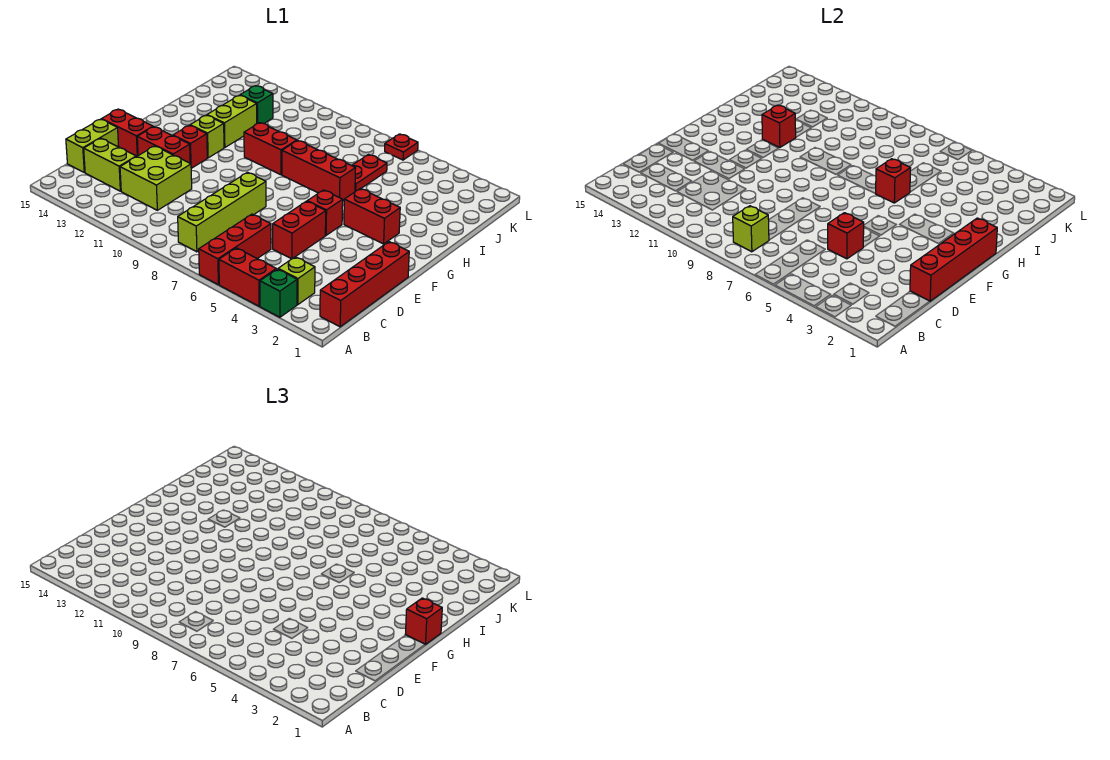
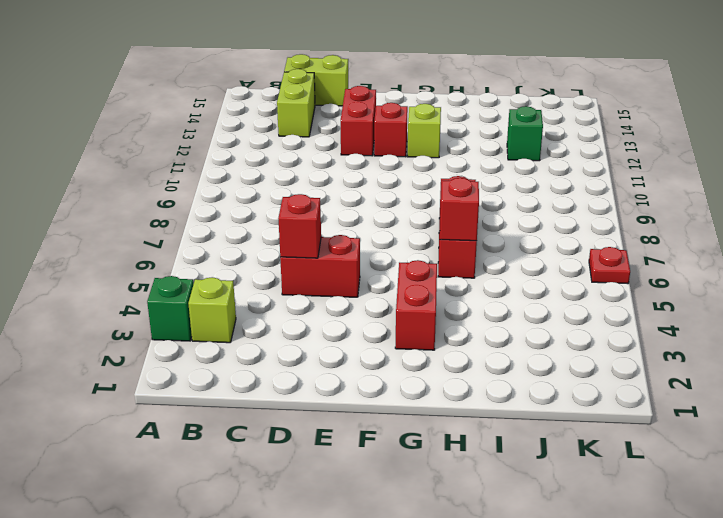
none -> red brick A4:A5 level 1
none -> red brick A6:C6 level 1
none -> red brick B1:E1 level 1

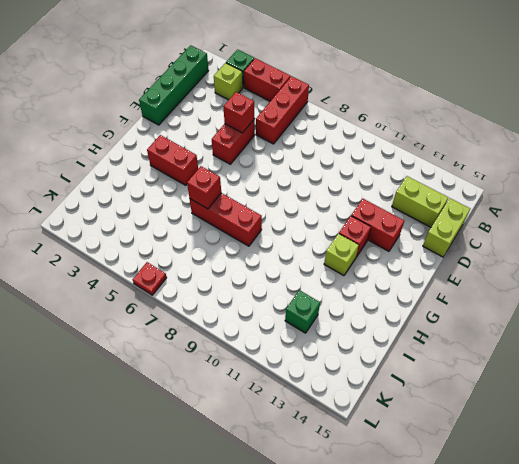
green brick B1:E1 level 1 -> red brick B1:E1 level 1
none -> lime brick B8:E8 level 1
none -> lime brick C11:D12 level 1
none -> red brick E14:E15 level 1

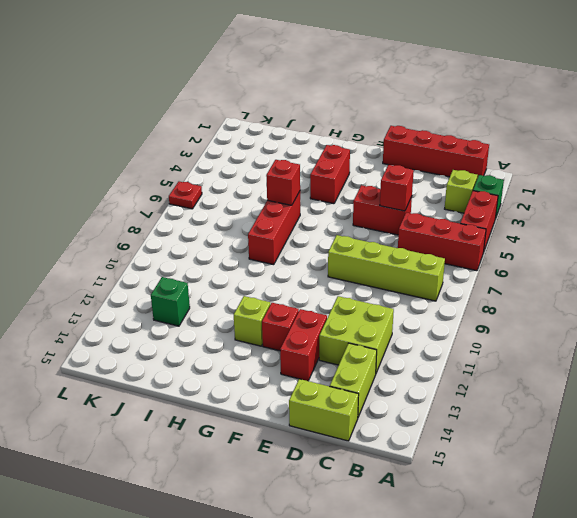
none -> red brick E14:E15 level 1
none -> red brick F5 level 1
none -> red brick H9:H10 level 1

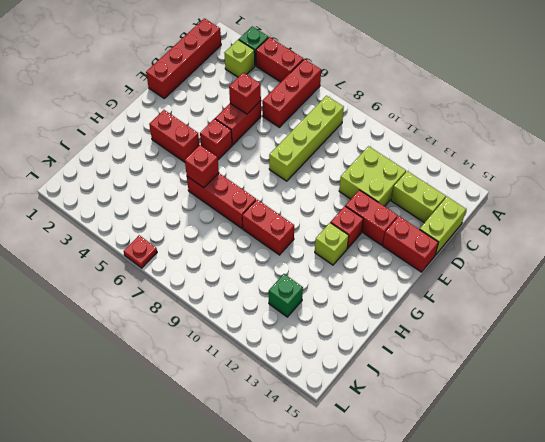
none -> lime brick H12:I12 level 1
none -> red plate I6:J6 level 1
none -> lime brick B8 level 2

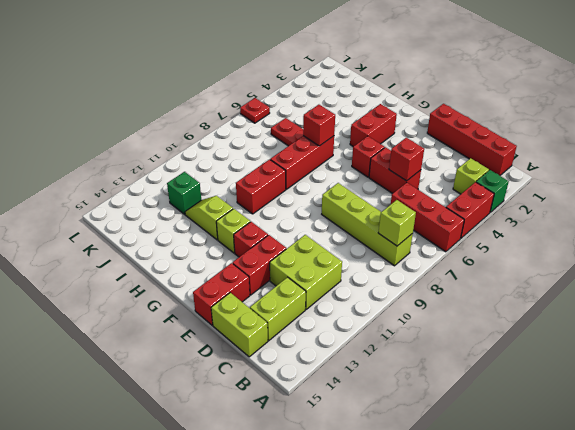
lime slope H12:I12 level 1 top H -> lime brick H12:I12 level 1
none -> red brick D1:G1 level 2
none -> red brick H12 level 2
none -> red brick G1 level 3

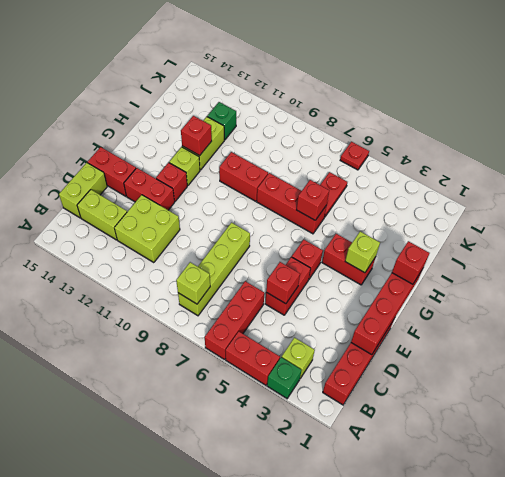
lime brick G3 level 2 -> none

